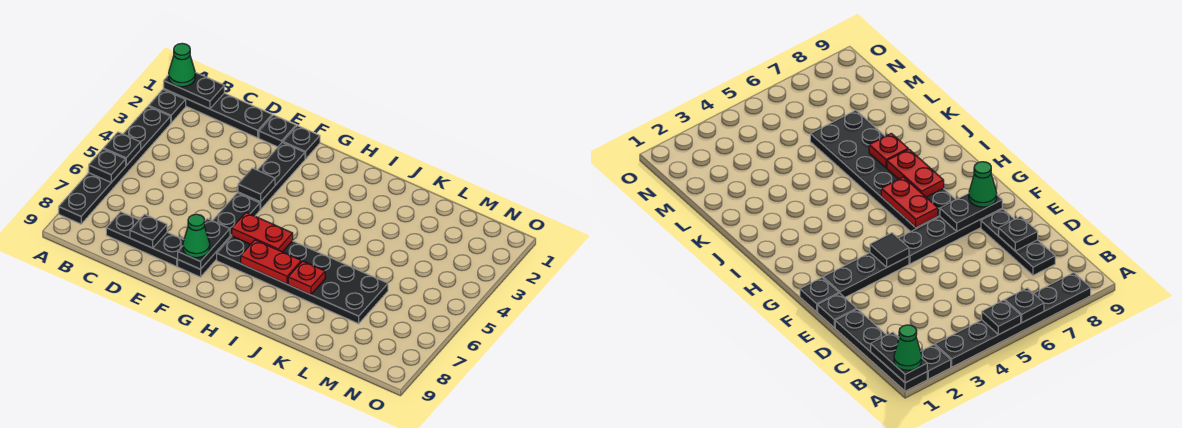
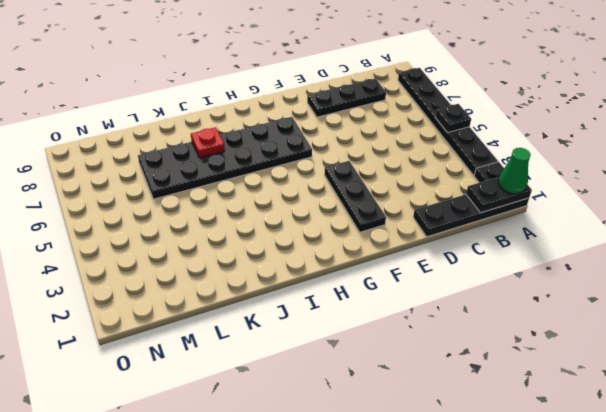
none -> black plate E1 level 1
none -> black plate F1 level 1
none -> black plate F5:F8 level 1

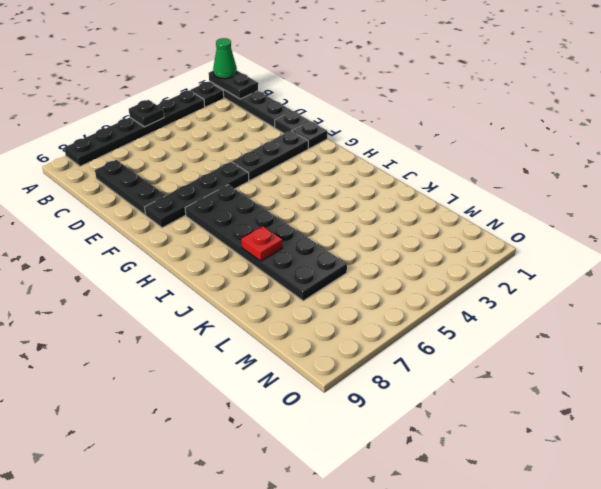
none -> black plate A6 level 2
none -> black plate D8 level 2
none -> black tile F4 level 2

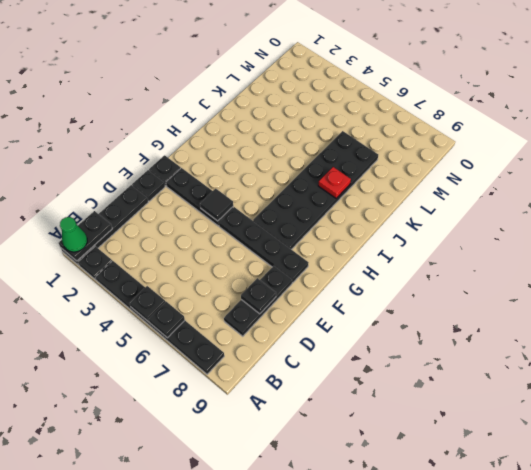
none -> black plate F7:F8 level 2
none -> red plate G6:H6 level 2
none -> red plate H7:I7 level 2

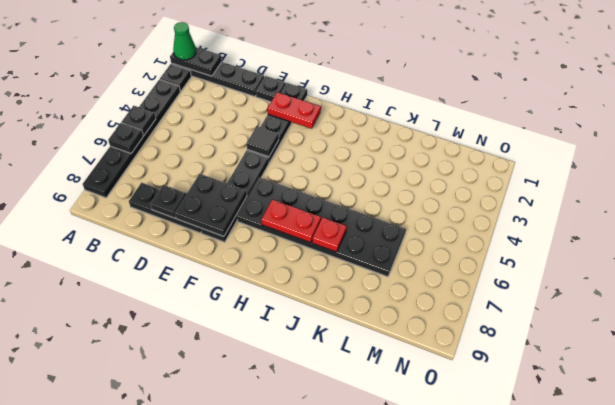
black plate E7:F8 level 2 -> black plate F7:F8 level 2
red plate F2:G2 level 2 -> red plate G6:H6 level 2
none -> green cone F8 level 3

